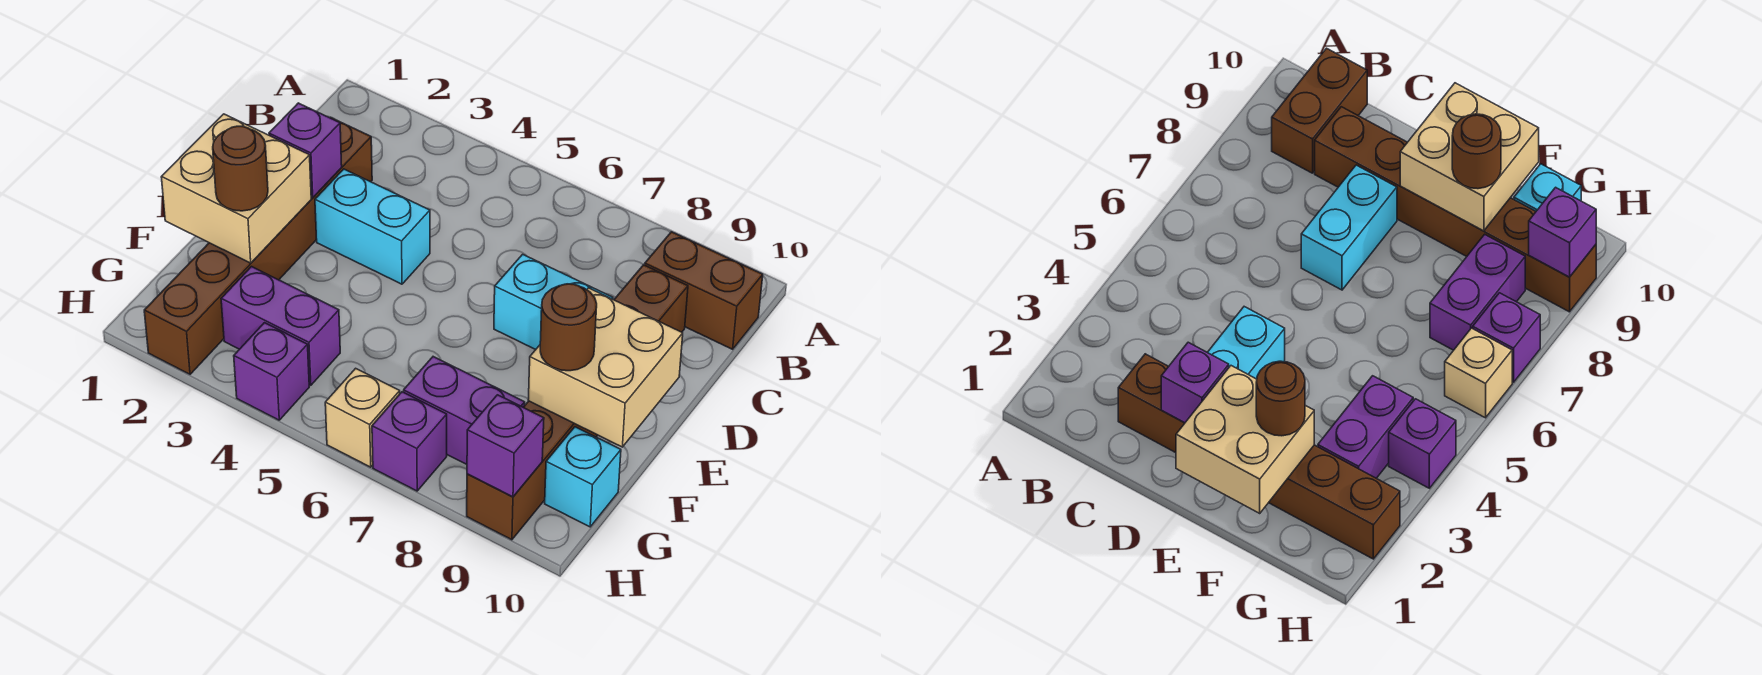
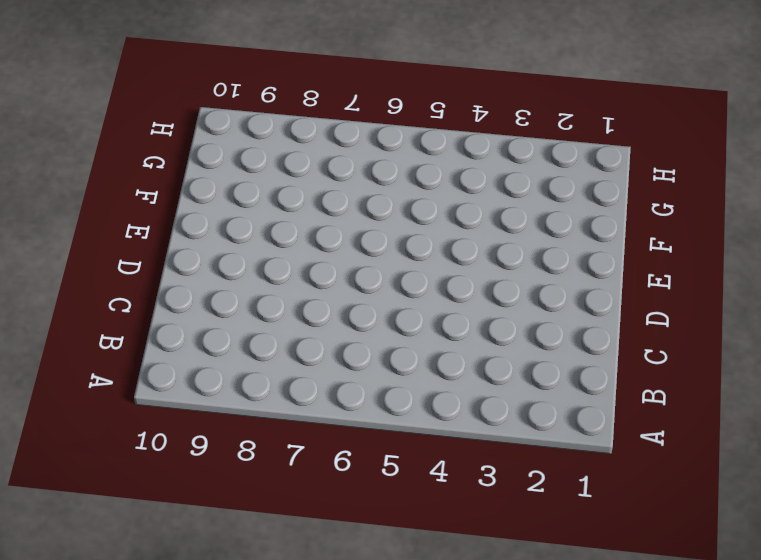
none -> brown brick B9:B10 level 1
none -> brown brick C2:H2 level 1
none -> brown brick C9:H9 level 1

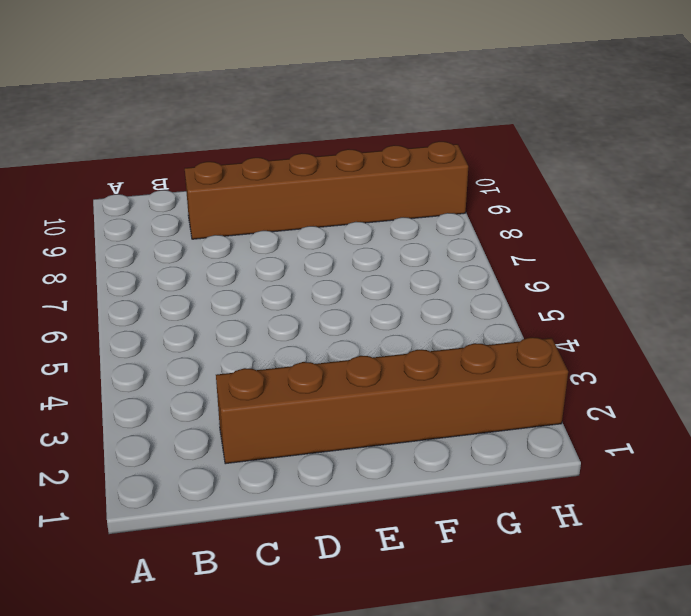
none -> brown brick B9:B10 level 1
none -> cyan brick D3:D4 level 1
none -> cyan brick D7:D8 level 1

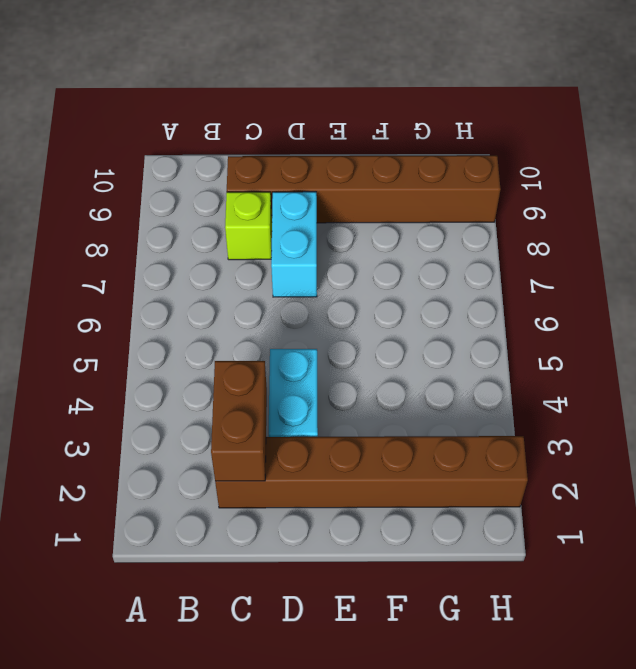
brown brick C2:C3 level 2 -> brown brick B9:B10 level 1
lime brick C8 level 1 -> none
none -> purple brick G3:G4 level 1
none -> purple brick G7:G8 level 1
none -> cyan brick G10 level 1

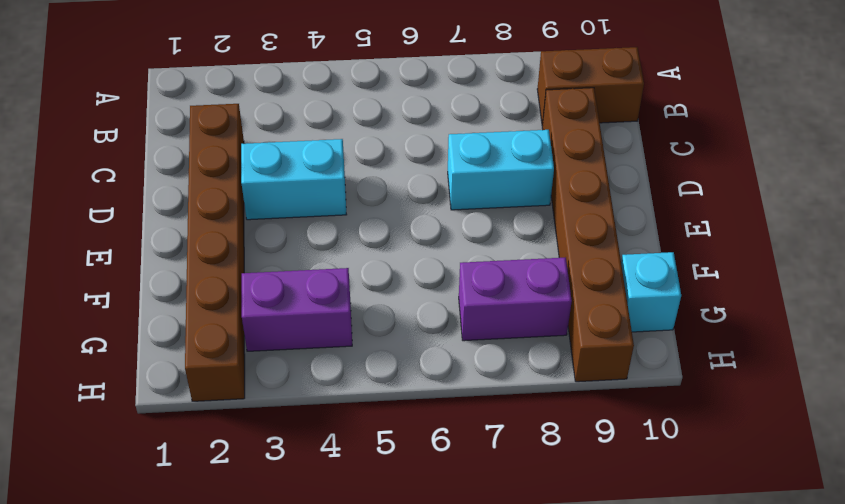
none -> purple brick H4 level 1
none -> tan brick H6 level 1
none -> purple brick H7 level 1

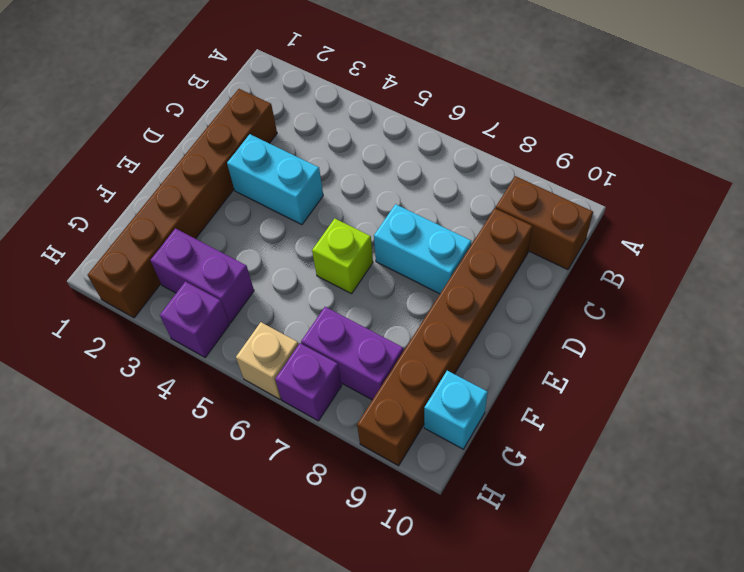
lime brick E6 level 1 -> none
none -> purple brick D2 level 2
none -> tan brick E1:F2 level 2
none -> tan brick E9:F10 level 2

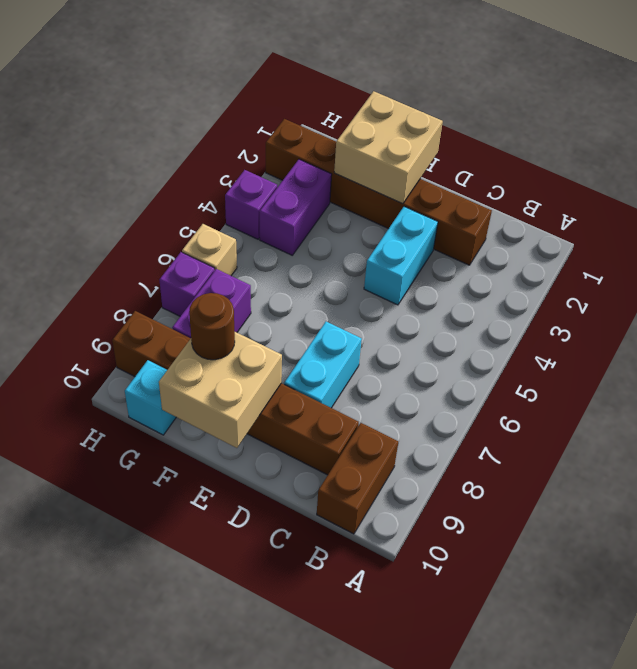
none -> purple brick D2 level 2
none -> purple brick H9 level 2
none -> brown round brick F2 level 3

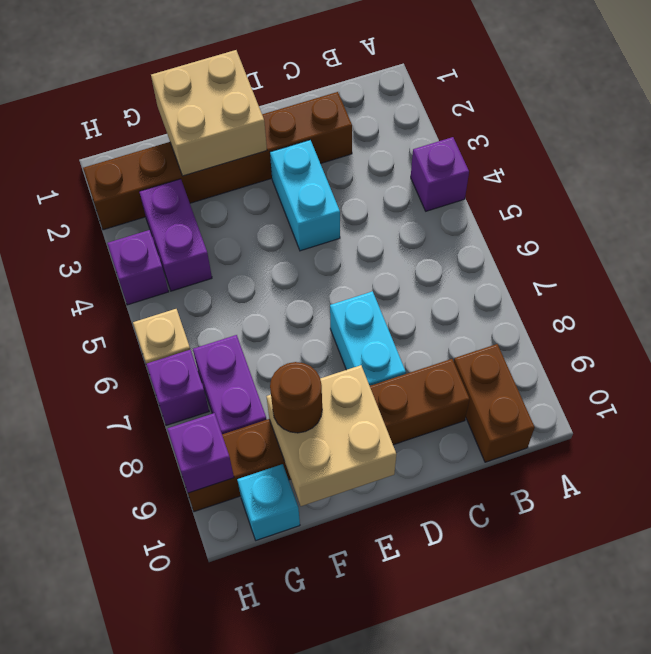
purple brick A4 level 1 -> purple brick D2 level 2
none -> brown round brick F2 level 3

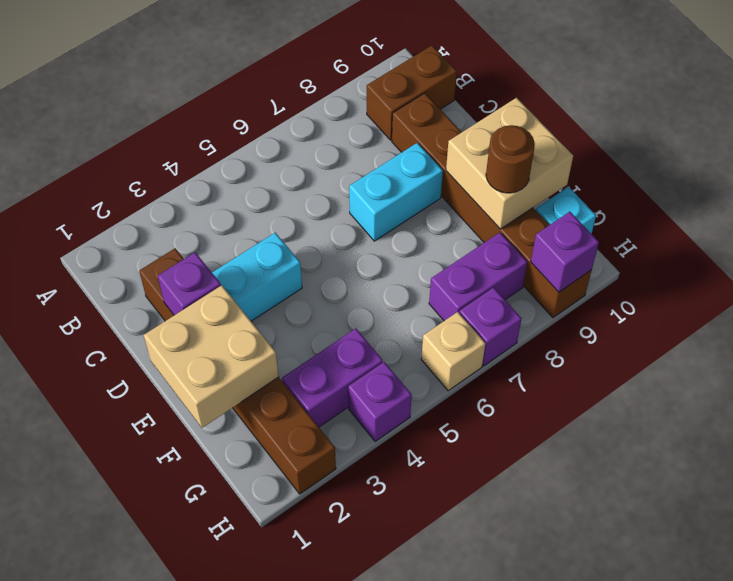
none -> brown round brick F2 level 3

